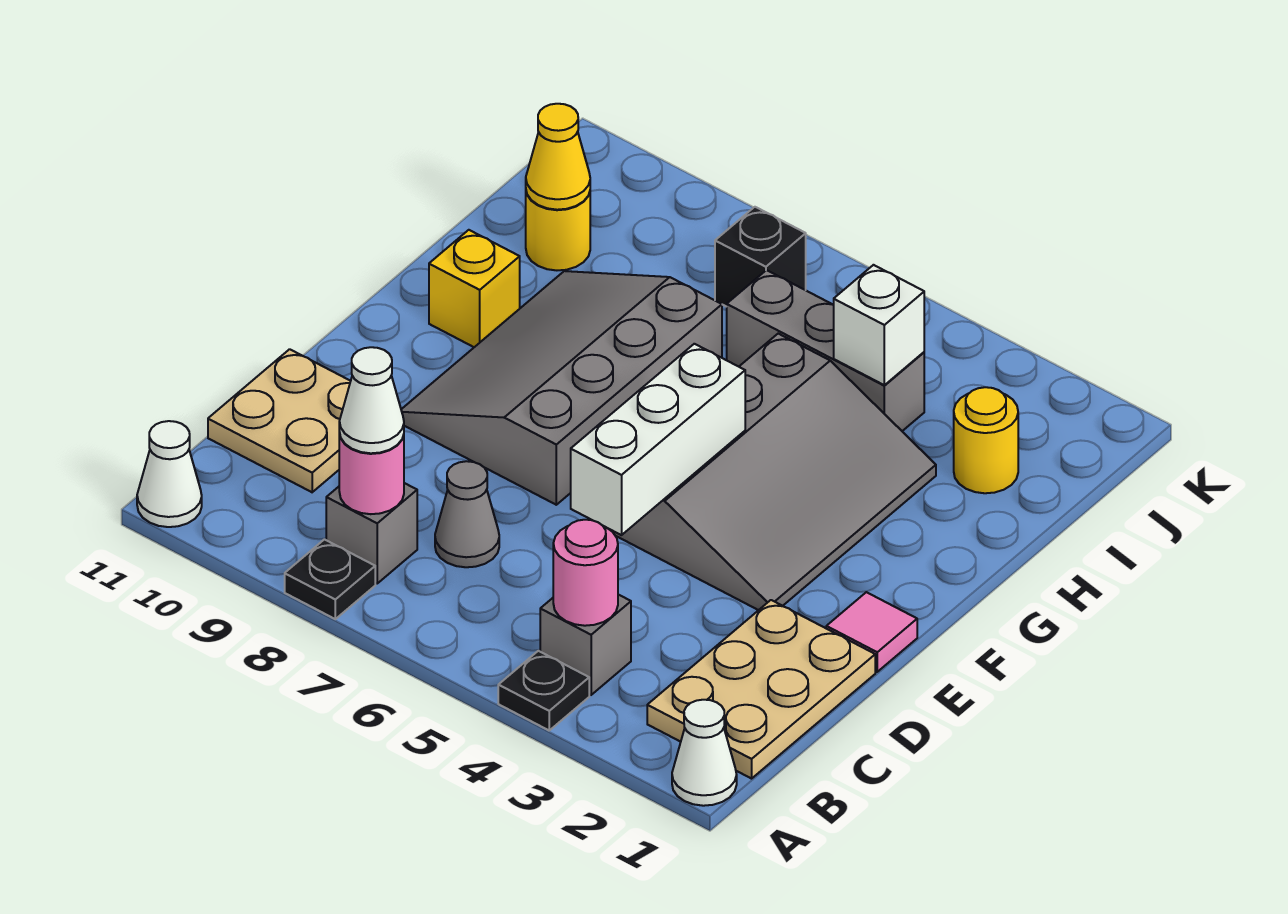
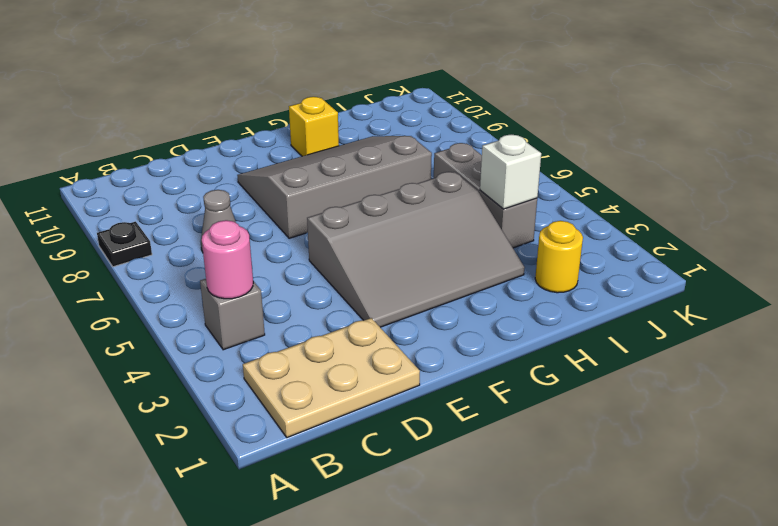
none -> white cone A1 level 1
none -> black plate A4 level 1
none -> white cone A11 level 1

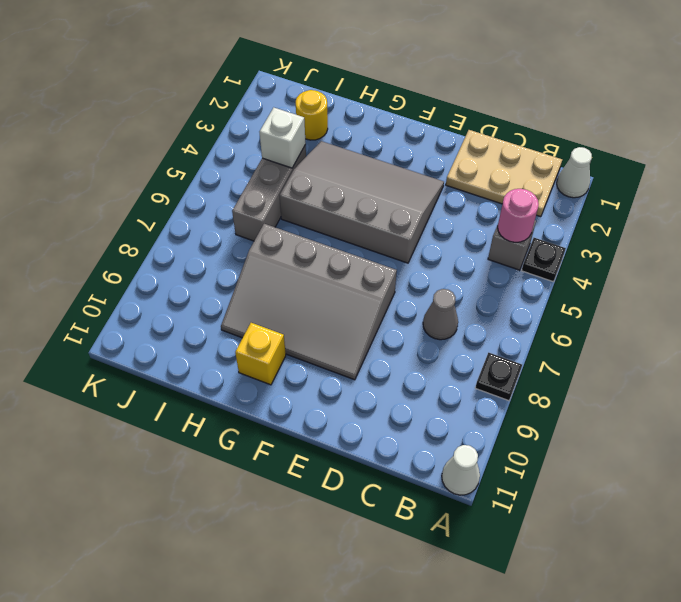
none -> grey brick B8 level 1
none -> tan plate C10:D11 level 1
none -> pink tile E1 level 1

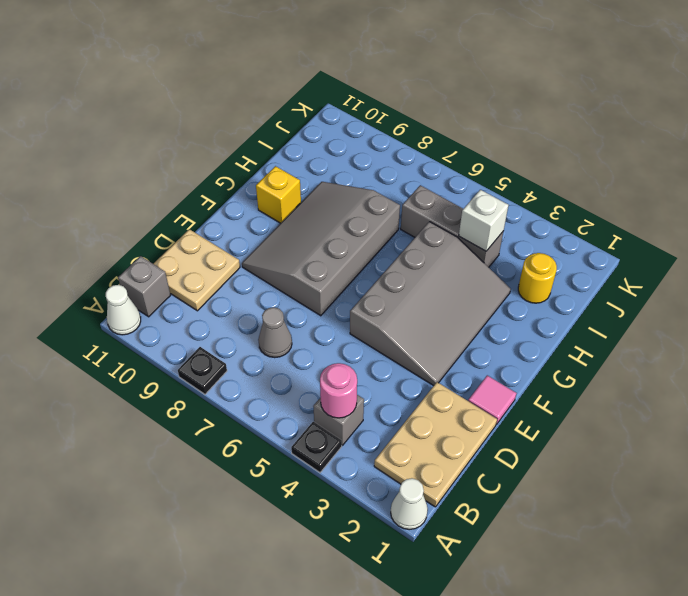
grey brick B11 level 1 -> grey brick B8 level 1
none -> yellow round brick I10 level 1
none -> black brick J7 level 1
none -> pink round brick B8 level 2

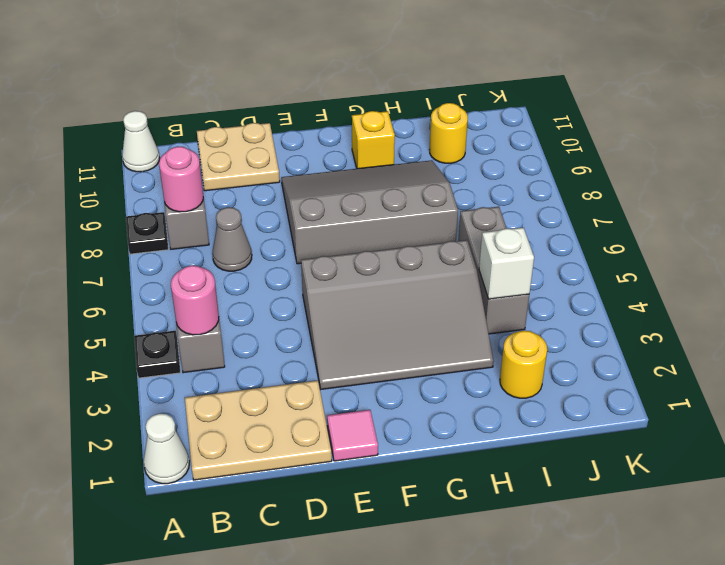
none -> black brick J7 level 1
none -> white brick D5:F5 level 2
none -> yellow cone I10 level 2

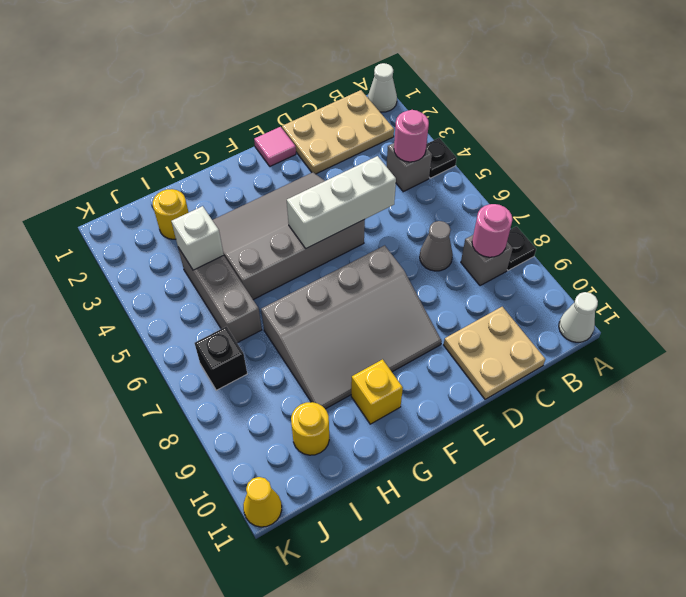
yellow cone K11 level 1 -> yellow cone I10 level 2
none -> white cone B8 level 3

